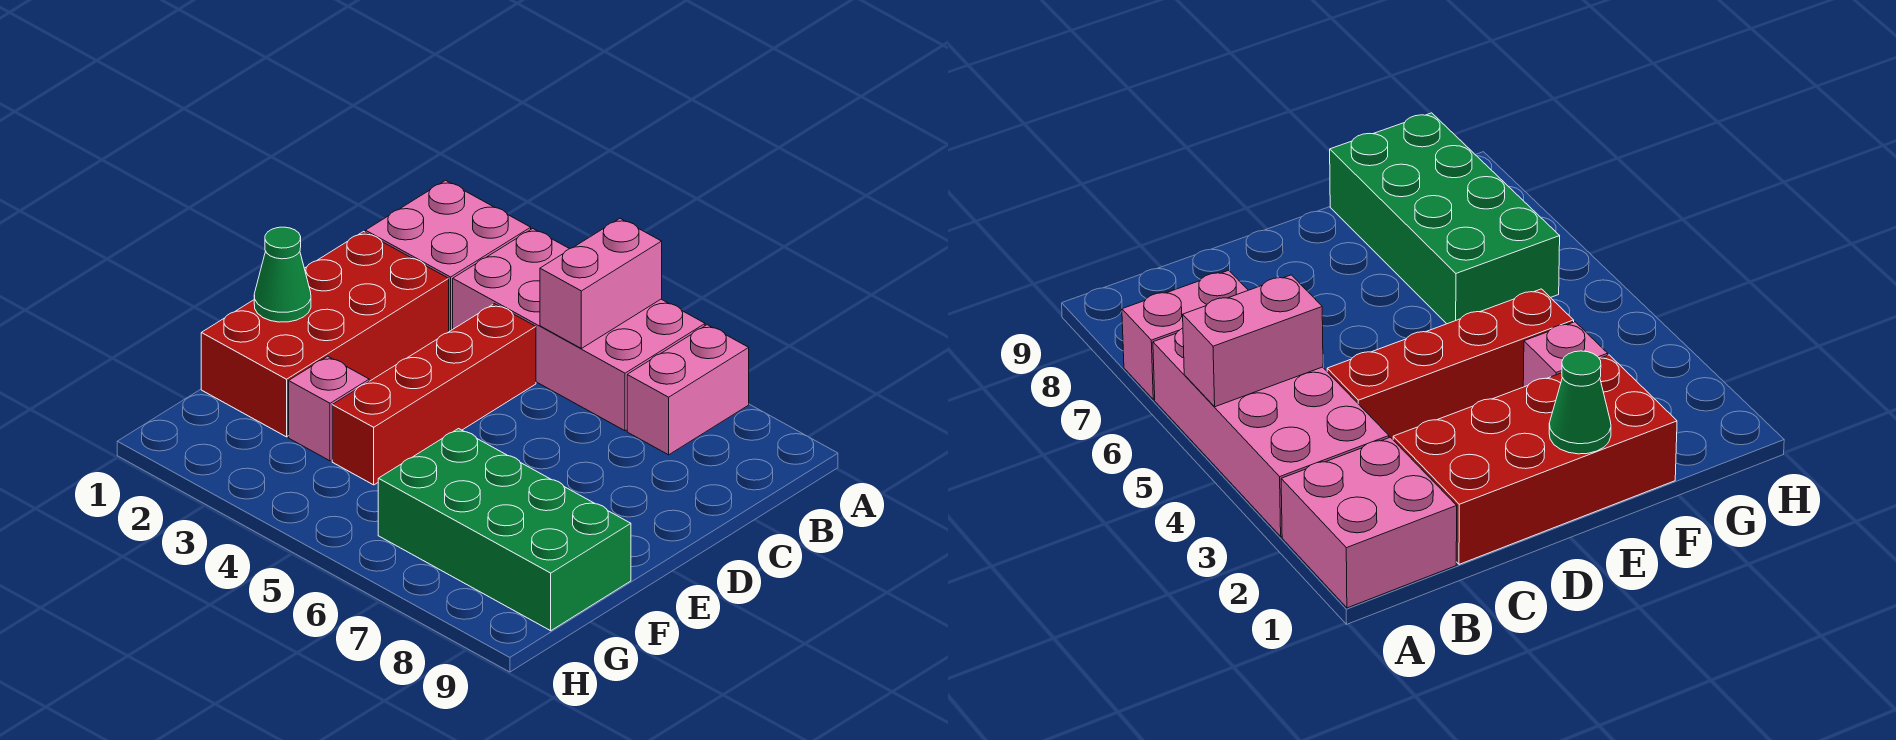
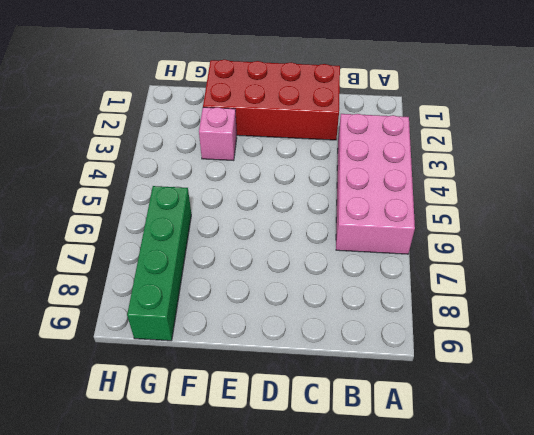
green brick G6:G9 level 1 -> green brick F6:G9 level 1
none -> pink brick A1:B2 level 1
none -> pink brick A7:B7 level 1

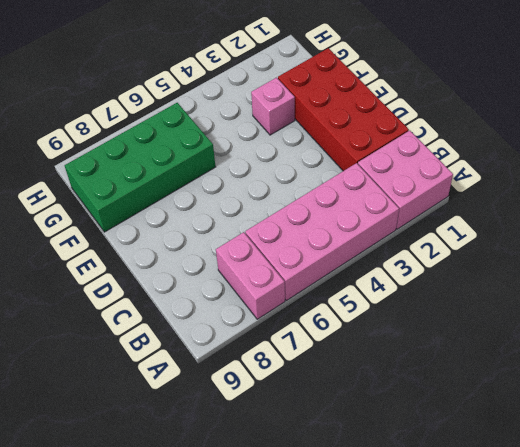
none -> red brick C4:F4 level 1
none -> pink brick A5:B5 level 2

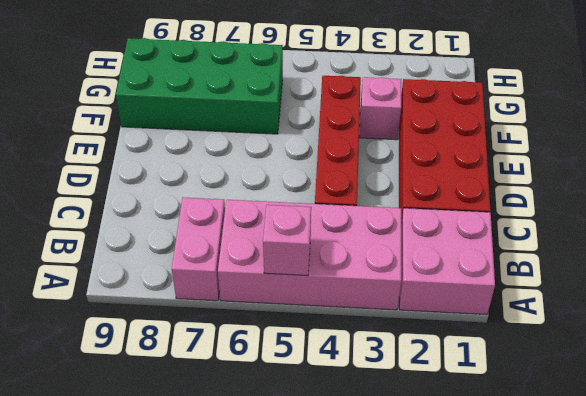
pink brick A5 level 2 -> pink brick A5:B5 level 2
none -> green cone E1 level 2

